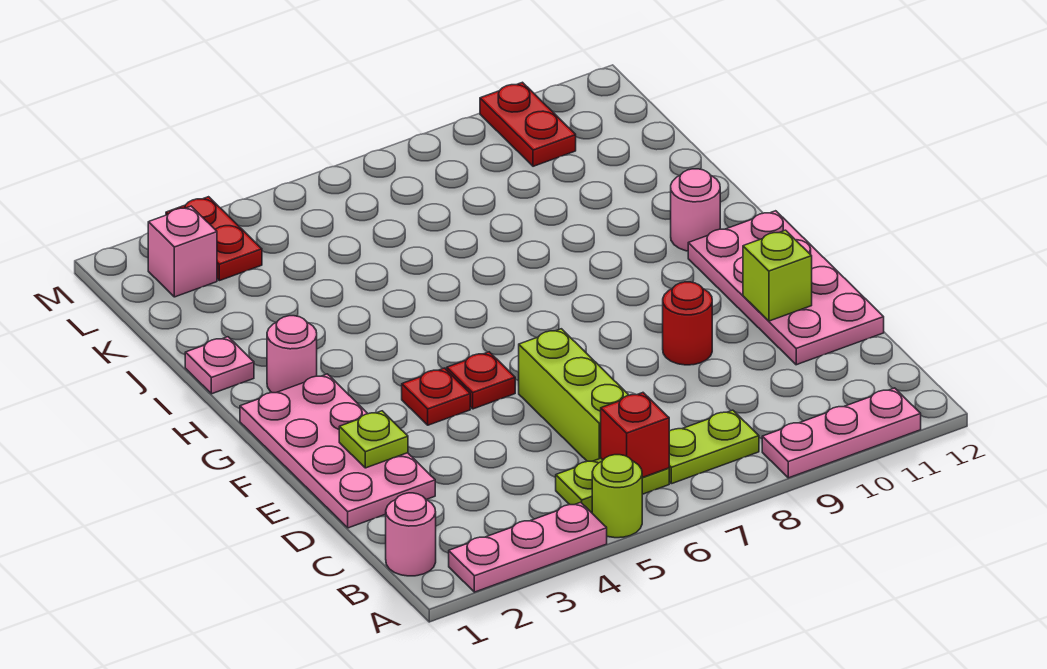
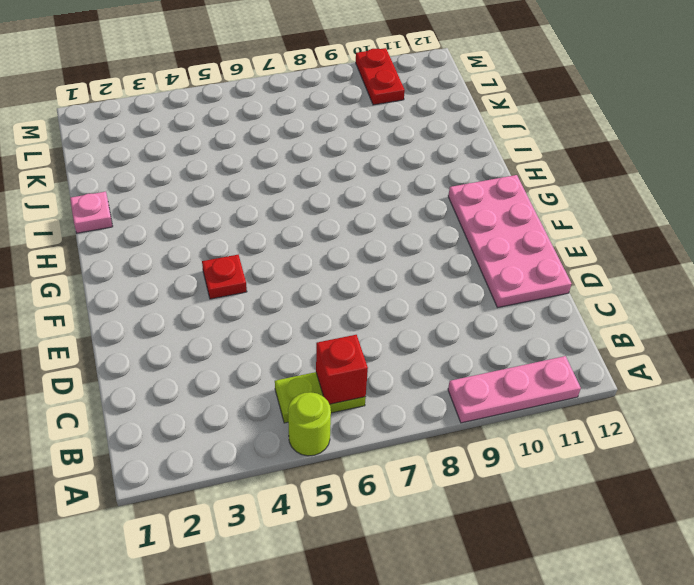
none -> pink plate A2:A4 level 1
none -> pink round brick B1 level 1
none -> lime plate B7:B8 level 1

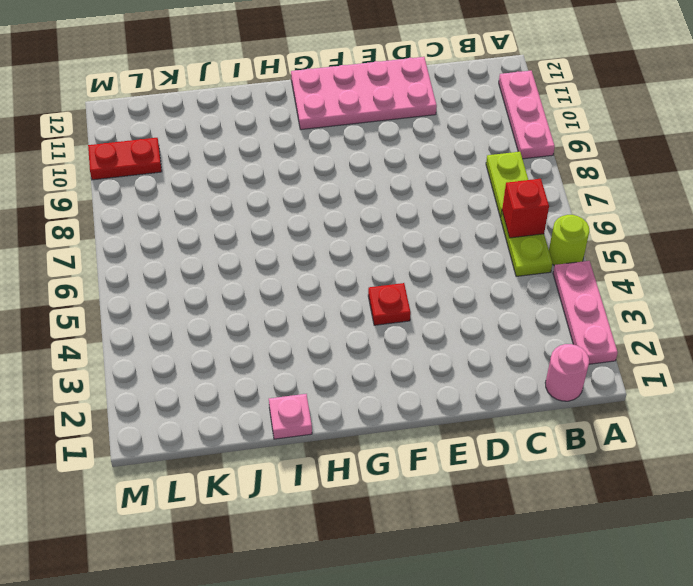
none -> lime brick C6:E6 level 1
none -> pink plate D1:G2 level 1
none -> red round brick E9 level 1

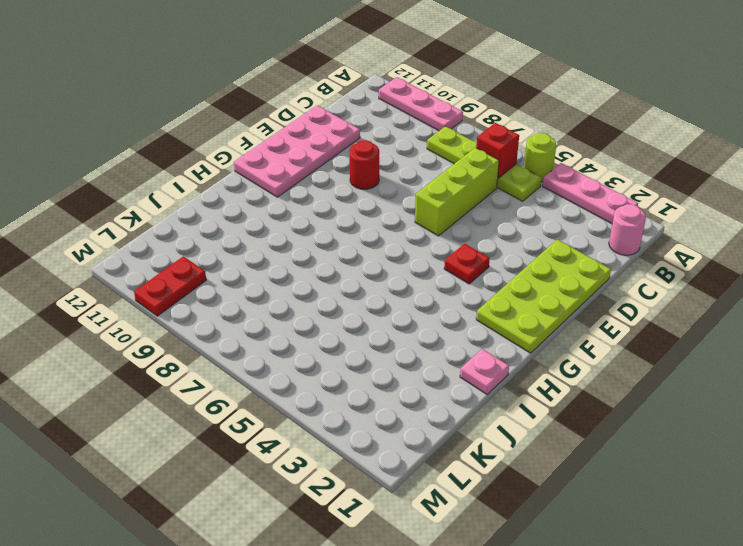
lime plate D1:G2 level 1 -> pink plate D1:G2 level 1
none -> red plate F5 level 1
none -> pink round brick H2 level 1
none -> pink round brick H11 level 1

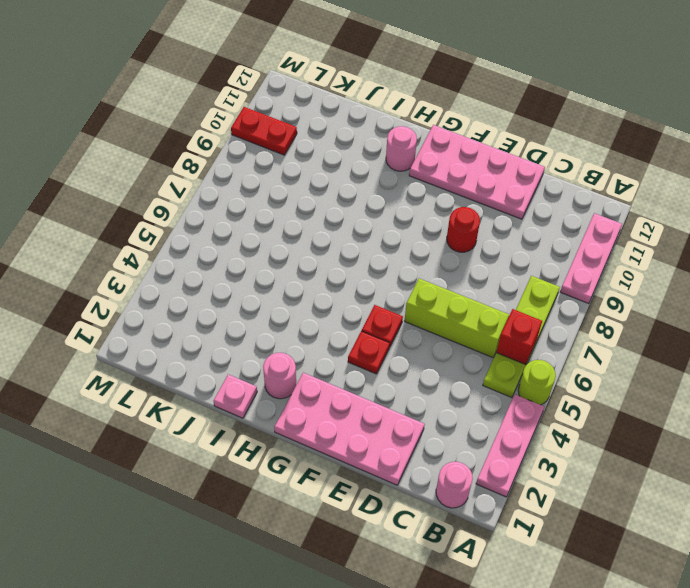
none -> pink brick L2 level 1
none -> red plate L3:M3 level 1
none -> lime plate E2 level 2

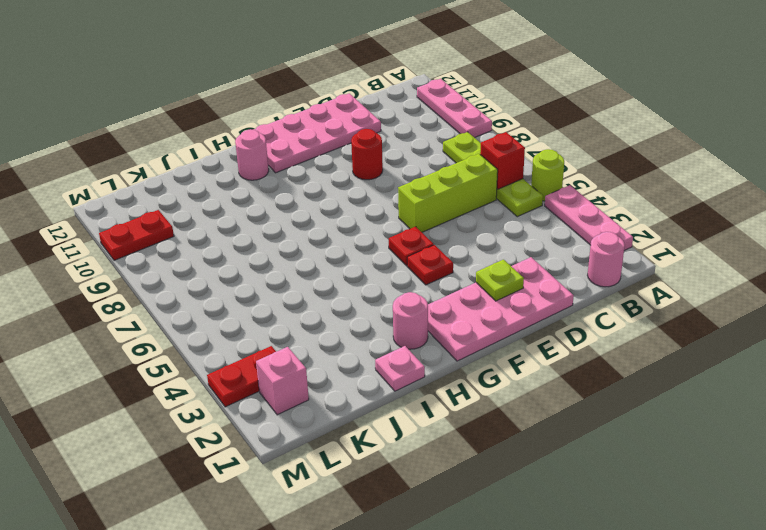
none -> lime brick E11 level 2

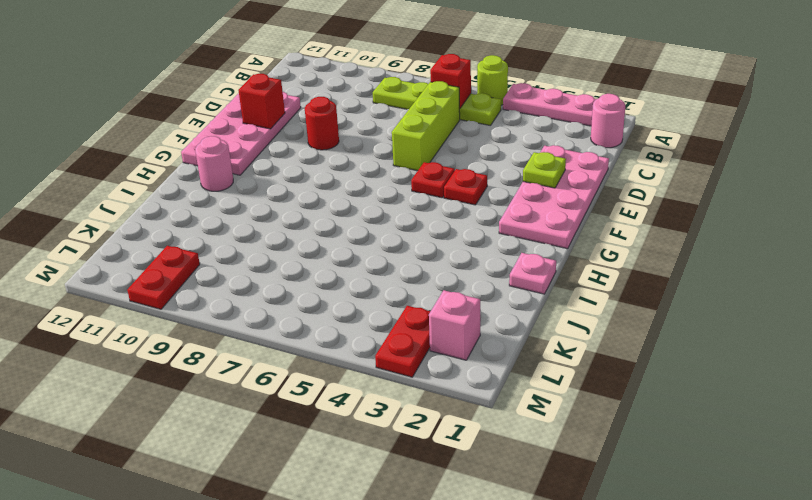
red brick E11 level 2 -> lime brick E11 level 2
none -> pink plate A9:A11 level 1
none -> pink round brick H2 level 1

